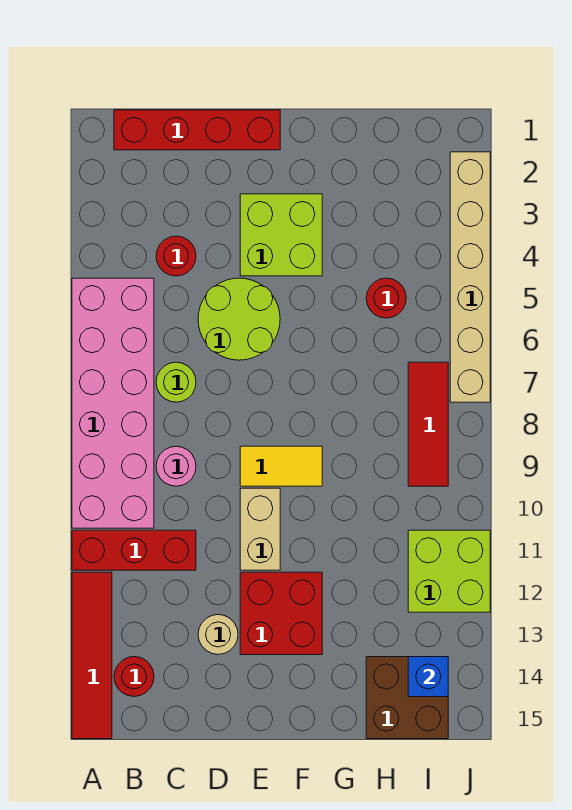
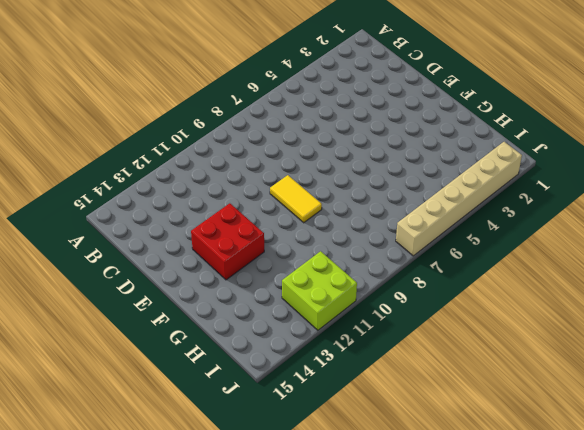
none -> pink brick A5:B10 level 1
none -> red brick A11:C11 level 1
none -> red tile A12:A15 level 1

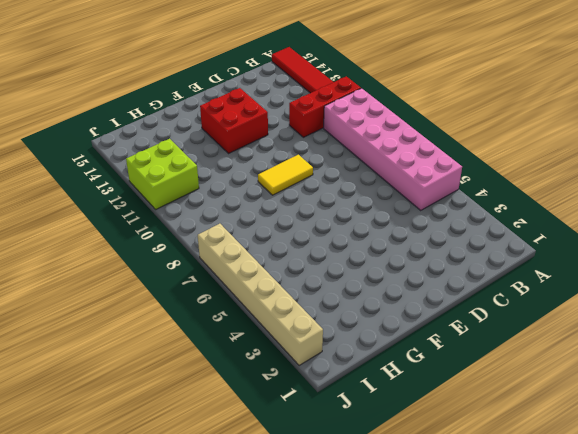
none -> red brick B1:E1 level 1
none -> red round brick B14 level 1
none -> red round brick C4 level 1

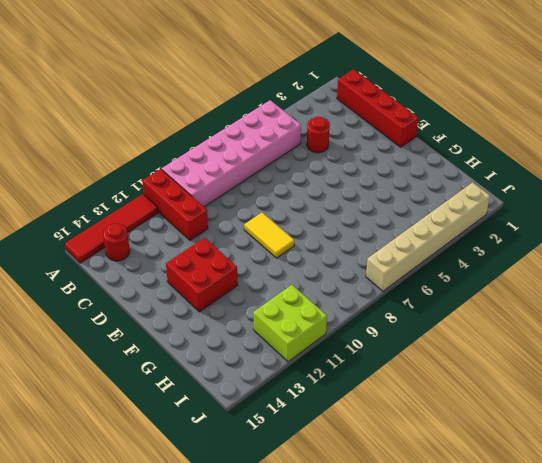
none -> lime round brick C7 level 1
none -> pink round brick C9 level 1
none -> lime round brick D5:E6 level 1

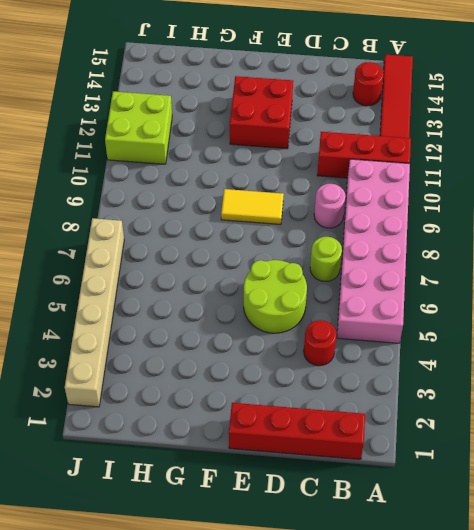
none -> tan round brick D13 level 1
none -> lime brick E3:F4 level 1
none -> tan brick E10:E11 level 1

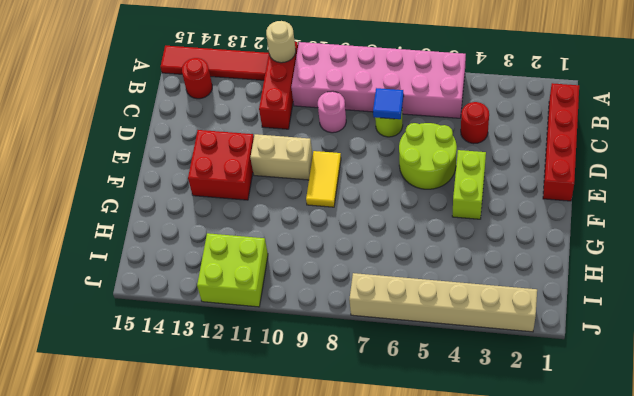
tan round brick A11 level 2 -> tan round brick D13 level 1
blue tile C7 level 2 -> none
lime brick E4:F4 level 1 -> lime brick E3:F4 level 1
none -> red round brick H5 level 1
none -> brown brick H14:I15 level 1
none -> red tile I7:I9 level 1

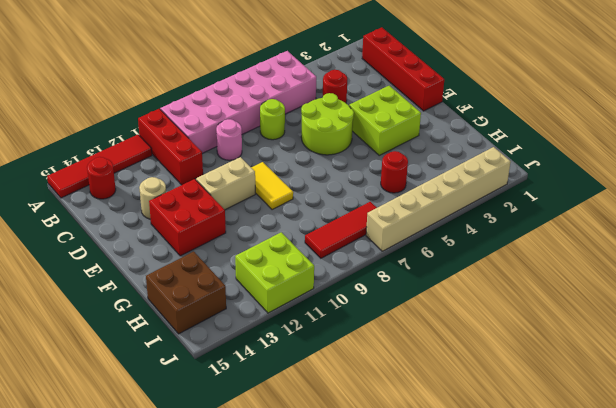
none -> blue brick I14 level 2

